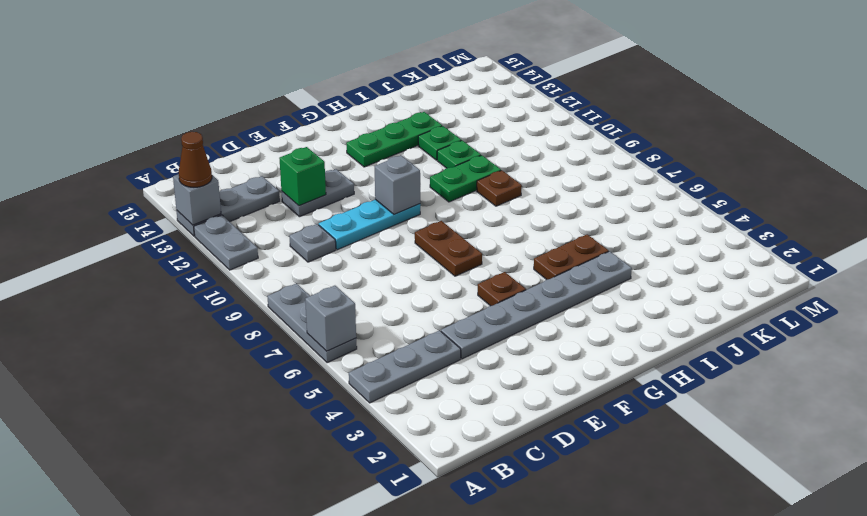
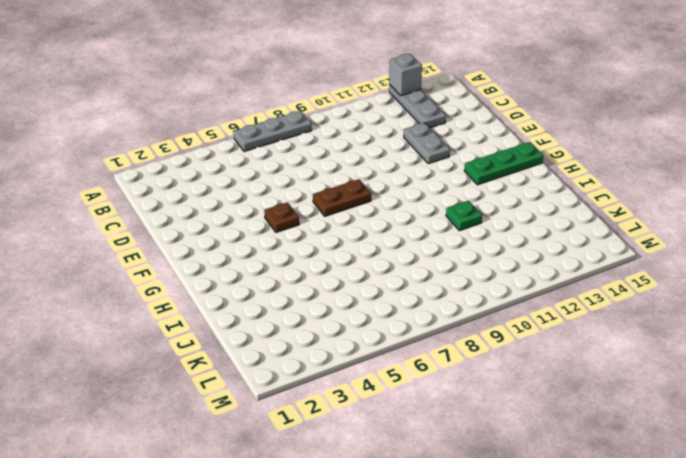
green plate G13:G15 level 1 -> green plate G13:I13 level 1
none -> grey plate A4:C4 level 1
none -> grey plate A11:A12 level 1
none -> grey plate C10 level 1

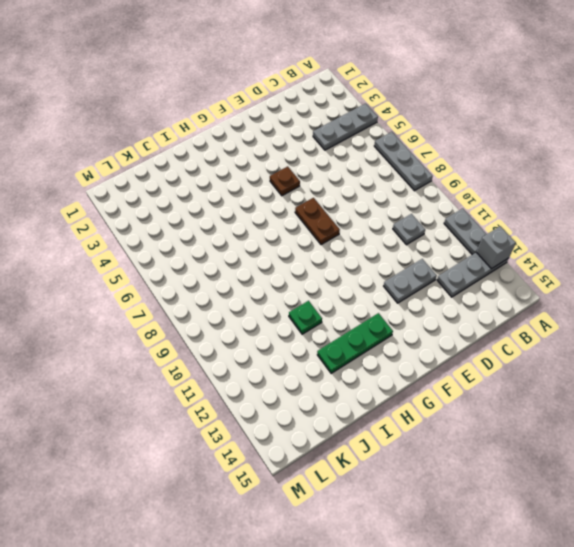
none -> grey plate D4:I4 level 1
none -> cyan plate D10:F10 level 1
none -> brown plate H5:I5 level 1

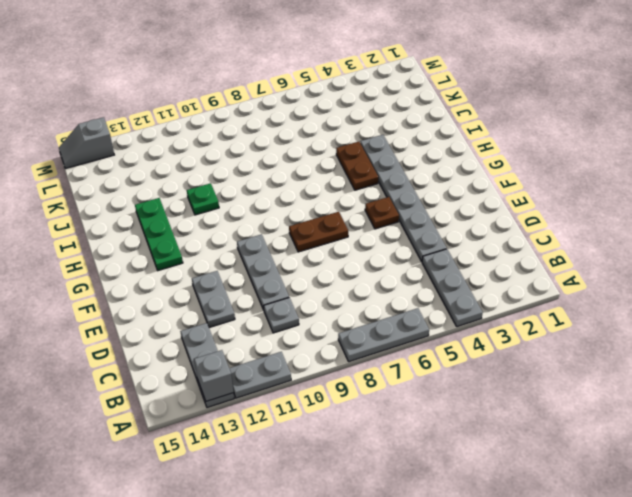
grey plate D10:F10 level 1 -> cyan plate D10:F10 level 1
grey slope M14:M15 level 1 top 14 -> none
none -> green plate H10:I10 level 1
none -> brown plate I9 level 1
none -> green plate I12 level 1

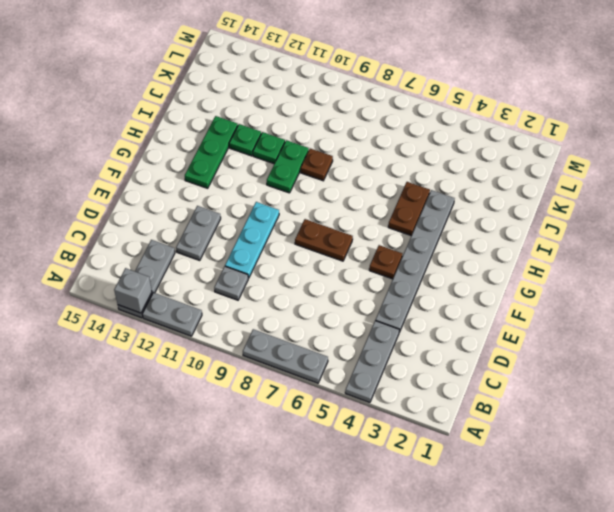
none -> grey brick A6 level 2
none -> green brick D12 level 2
none -> grey brick F10 level 2

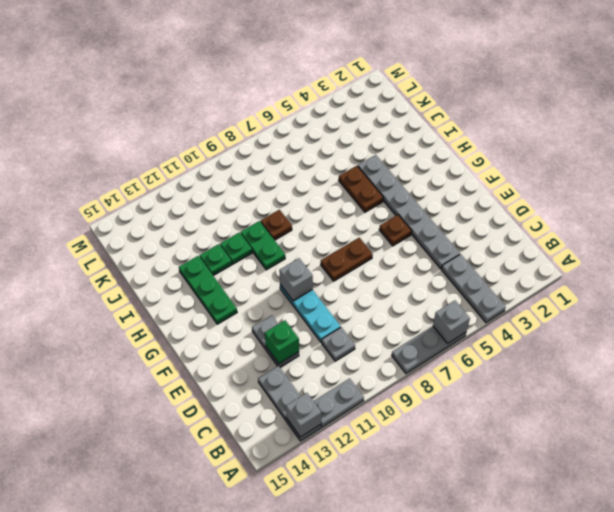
none -> brown cone A13 level 3

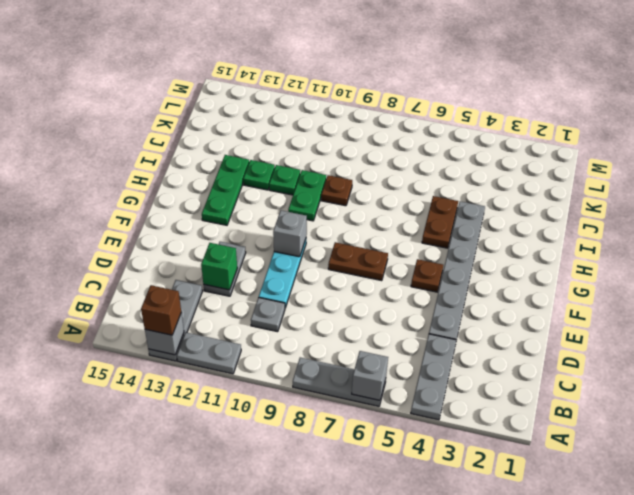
brown brick A13 level 3 -> brown cone A13 level 3

